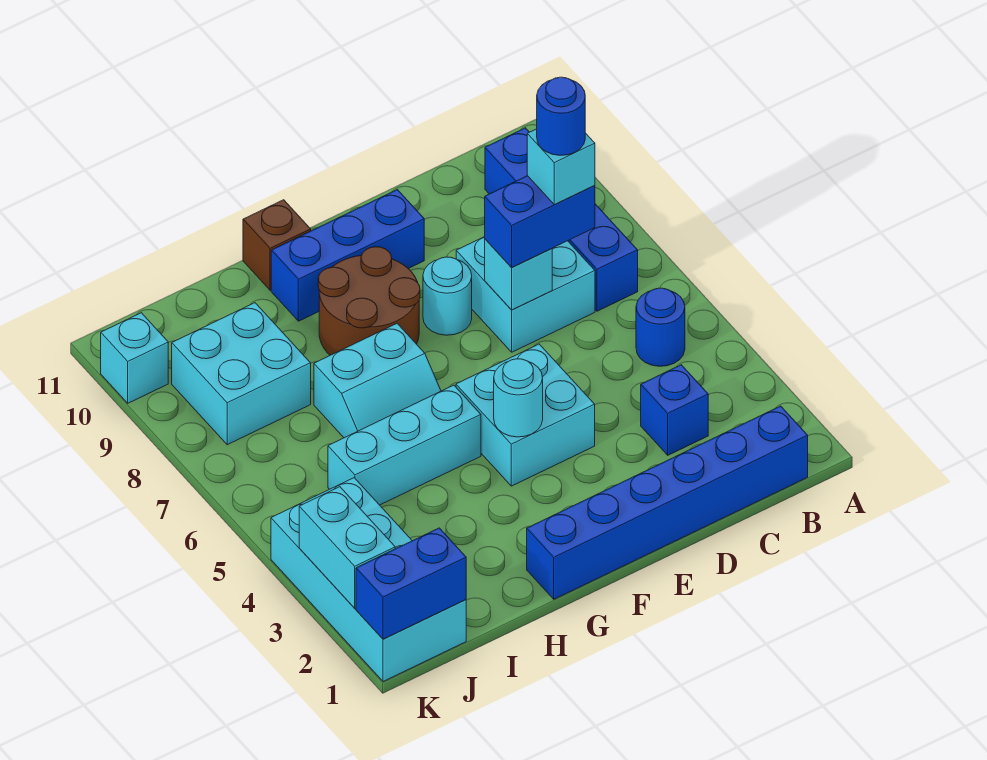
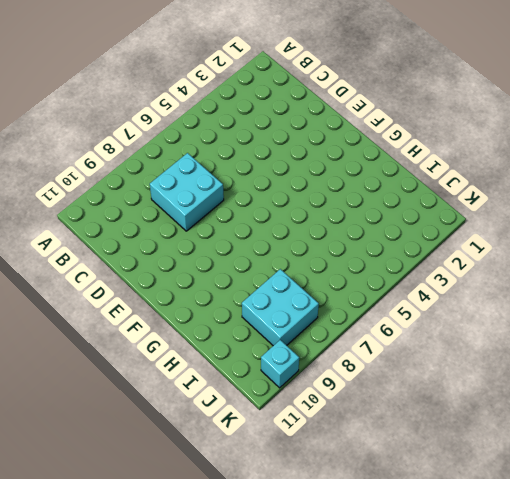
none -> blue brick B1:G1 level 1
none -> blue round brick B5 level 1
none -> blue brick B7:B10 level 1

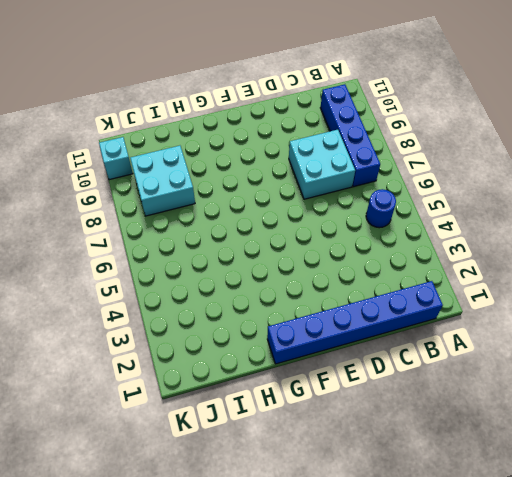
none -> blue brick C3 level 1
none -> cyan brick E4:F5 level 1
none -> cyan round brick E8 level 1

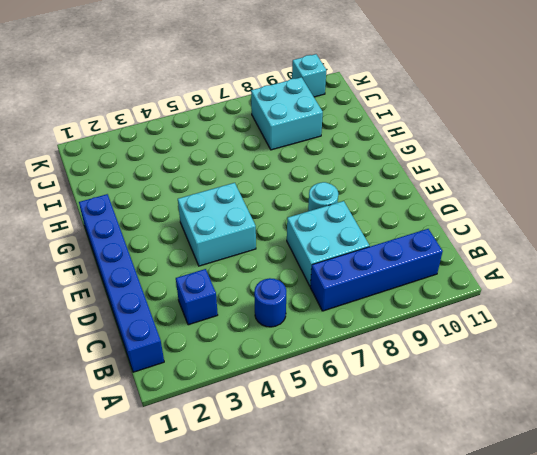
none -> blue brick E10:G10 level 1
none -> brown round brick F8:G9 level 1
none -> cyan brick G5:I5 level 1

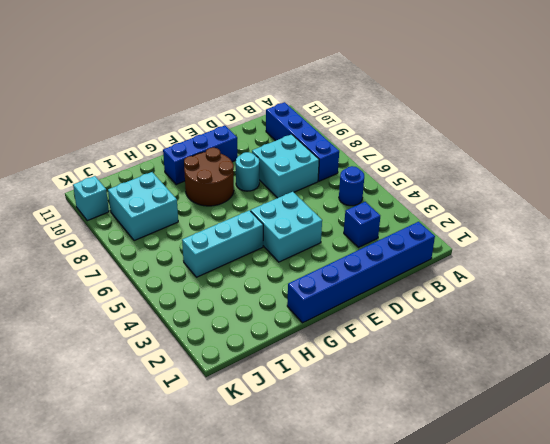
none -> cyan slope G6:H7 level 1 top 7
none -> brown brick G11 level 1
none -> cyan brick J1:K4 level 1

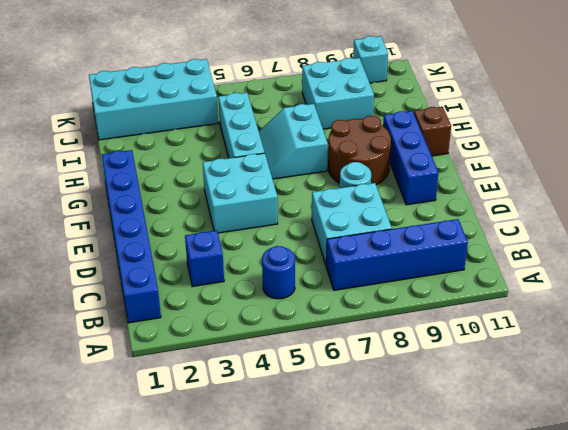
none -> cyan brick D7 level 2
none -> cyan round brick F4 level 2
none -> blue brick J1:K1 level 2

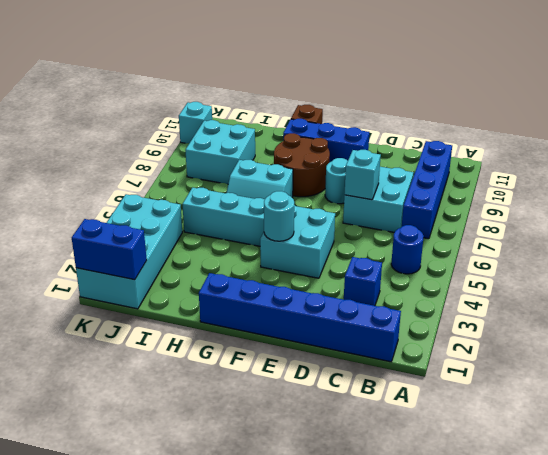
none -> cyan brick K2:K3 level 2
none -> blue brick C7:D7 level 3
none -> cyan brick C7 level 4

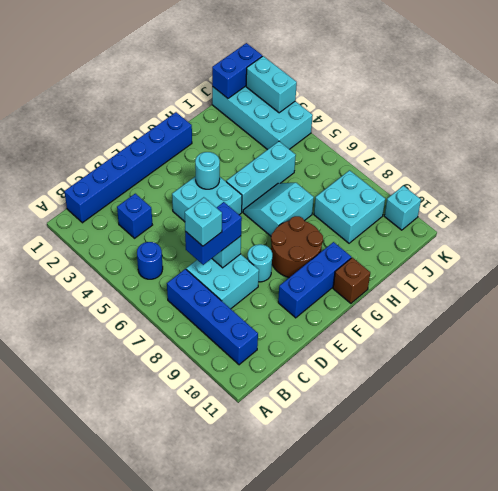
none -> blue round brick C7 level 5

